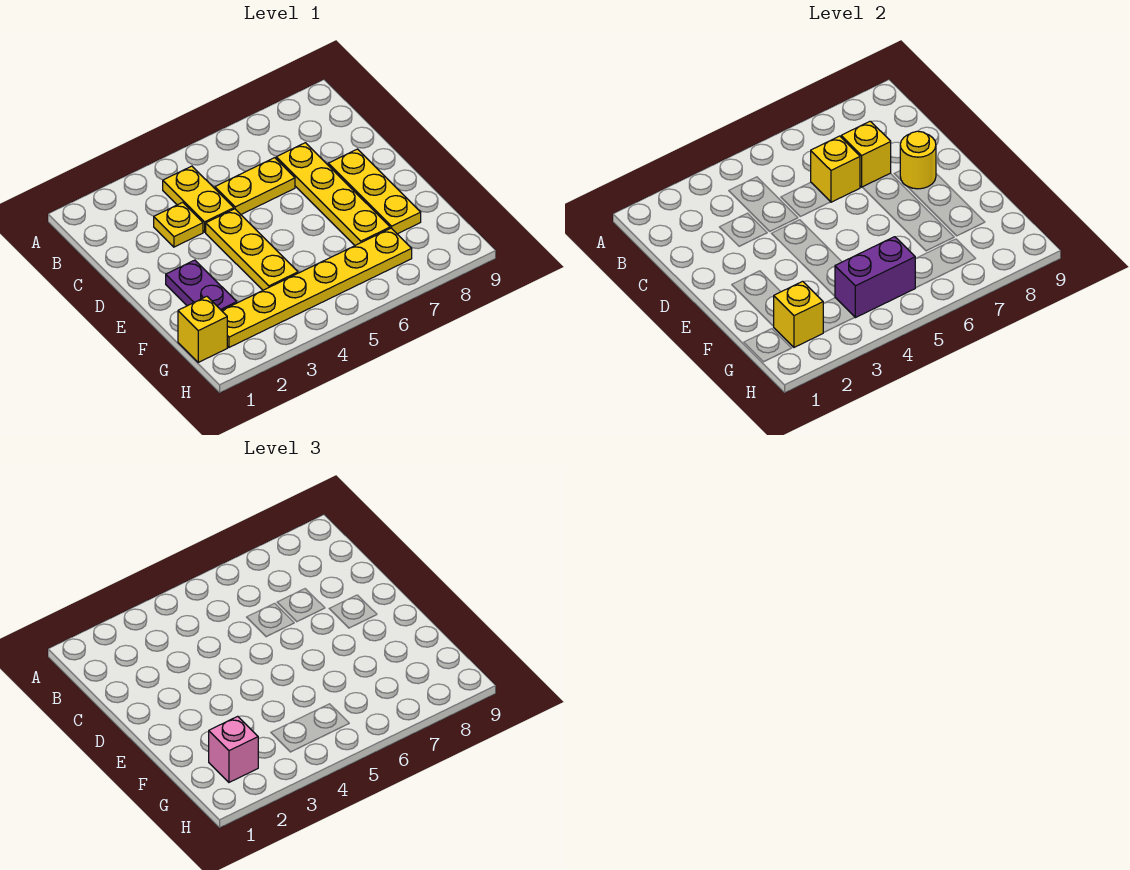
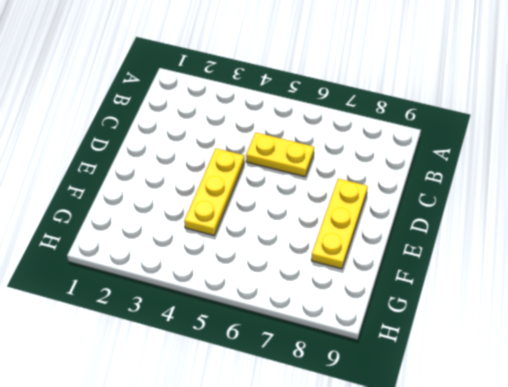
none -> yellow plate B4:C4 level 1
none -> yellow plate C3 level 1
none -> yellow plate C7:F7 level 1

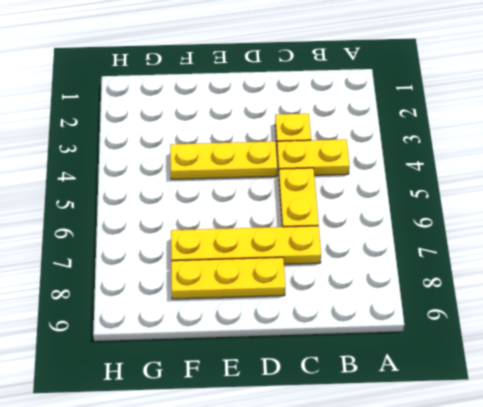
none -> purple plate E2:F2 level 1
none -> yellow brick G1 level 1
none -> yellow plate G2:G7 level 1

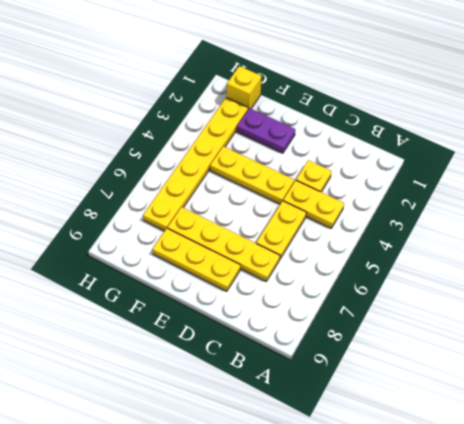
none -> yellow brick C6 level 2
none -> yellow brick C7 level 2
none -> yellow round brick D8 level 2

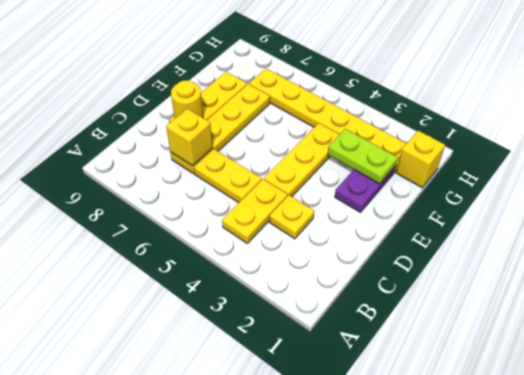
lime plate F2:F3 level 2 -> none
none -> yellow brick C6 level 2
none -> yellow brick G2 level 2
none -> purple brick G4:G5 level 2

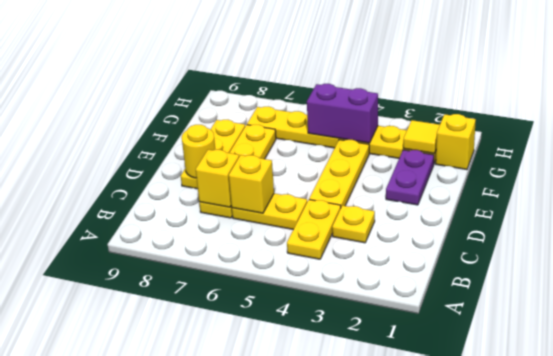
yellow tile G2 level 2 -> yellow brick G2 level 2
none -> pink brick G2 level 3

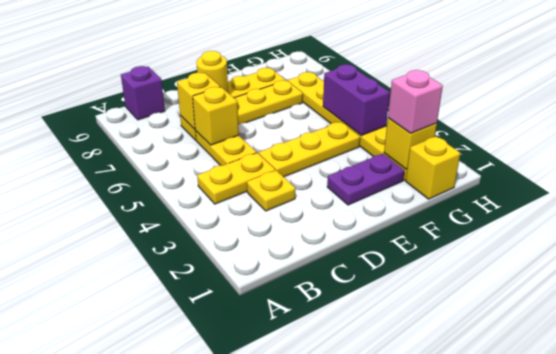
purple brick B9 level 1 -> none

